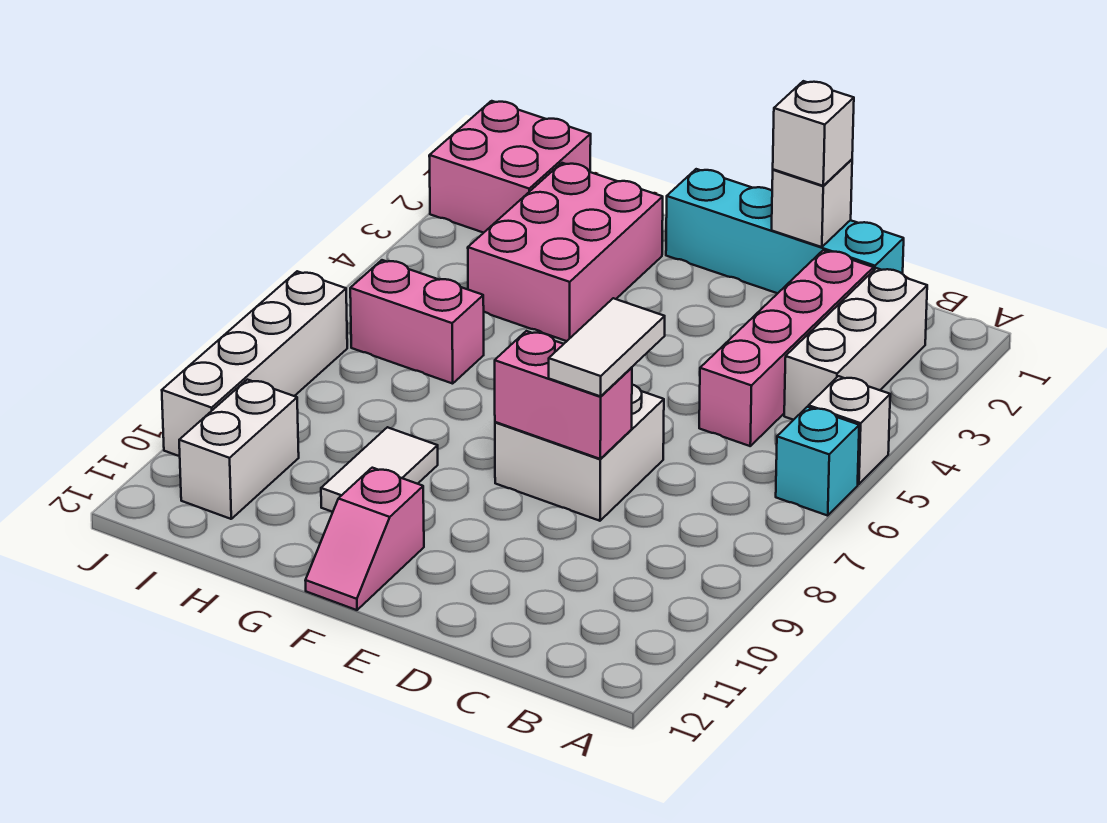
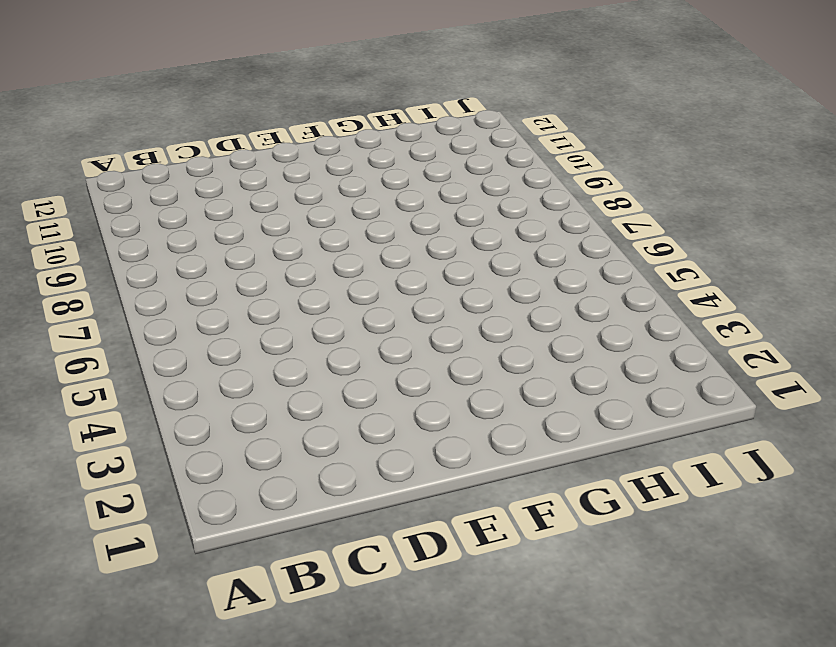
none -> white brick A5 level 1
none -> cyan brick A6 level 1
none -> white brick B2:B4 level 1

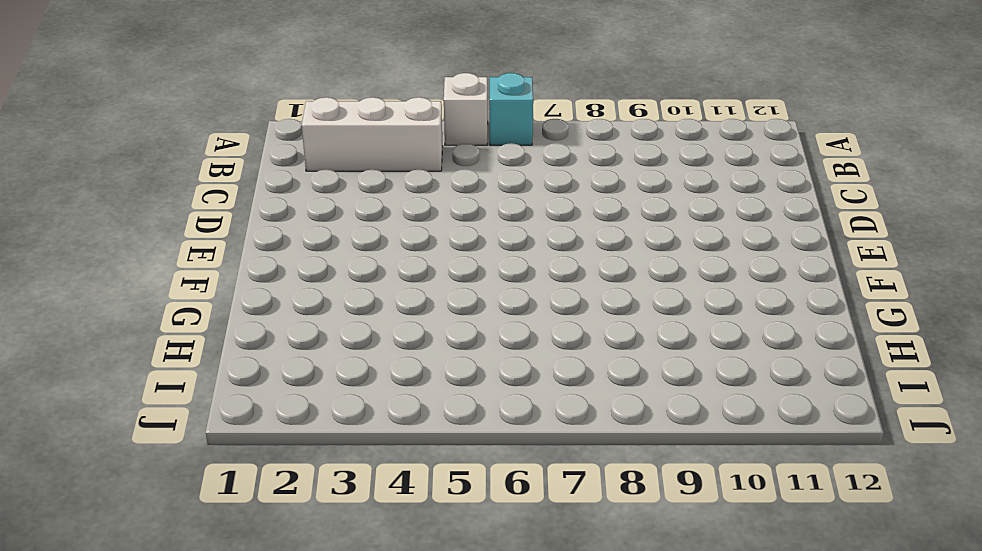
none -> cyan brick C1:F1 level 1
none -> pink brick C2:C5 level 1
none -> white brick D7:E8 level 1

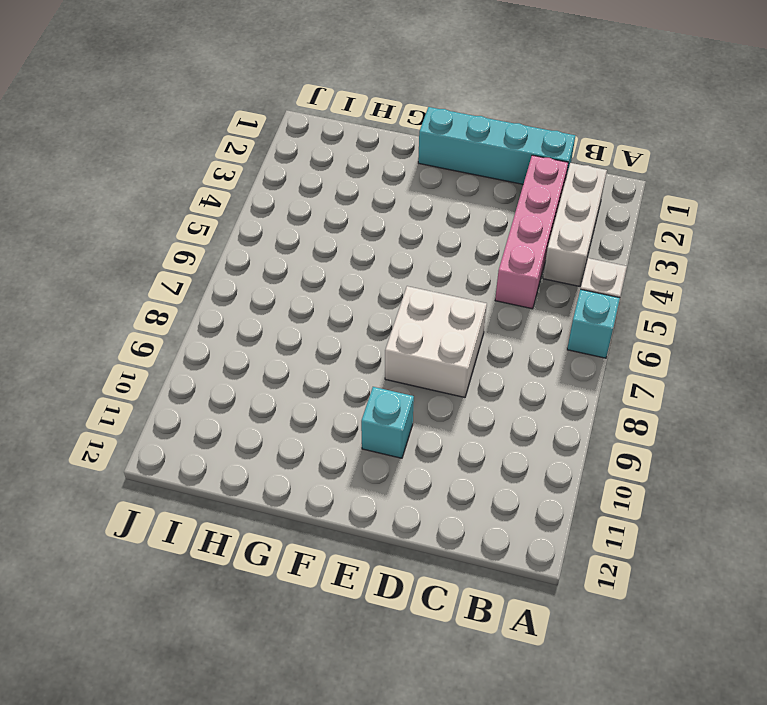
cyan brick E10 level 1 -> none
none -> pink slope F11:F12 level 1 top 11
none -> pink brick G2:H4 level 1
none -> white tile G9:G10 level 1

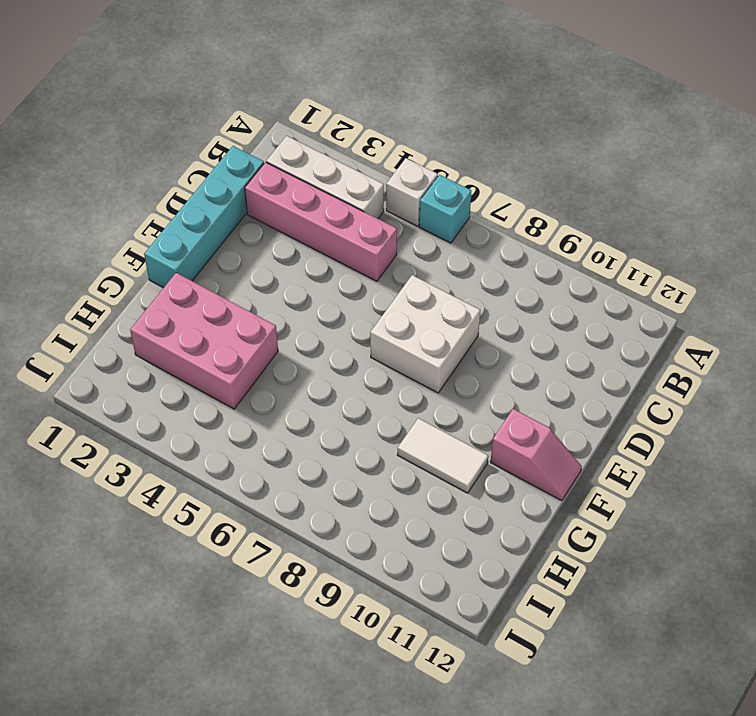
none -> pink brick H6:I6 level 1
none -> pink brick I1:J2 level 1
none -> white brick I10:I11 level 1

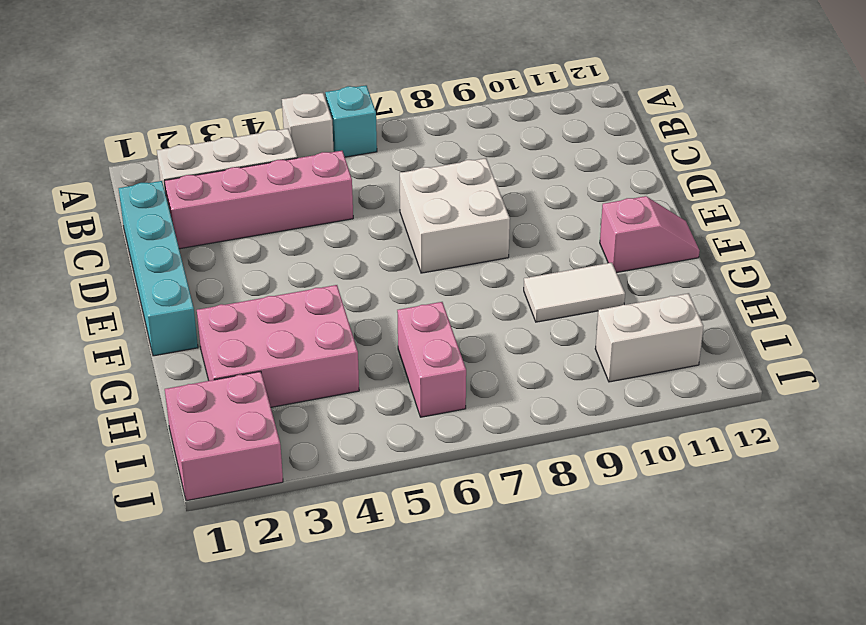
none -> white brick J7:J10 level 1
none -> white brick D1 level 2
none -> pink brick D8:E8 level 2

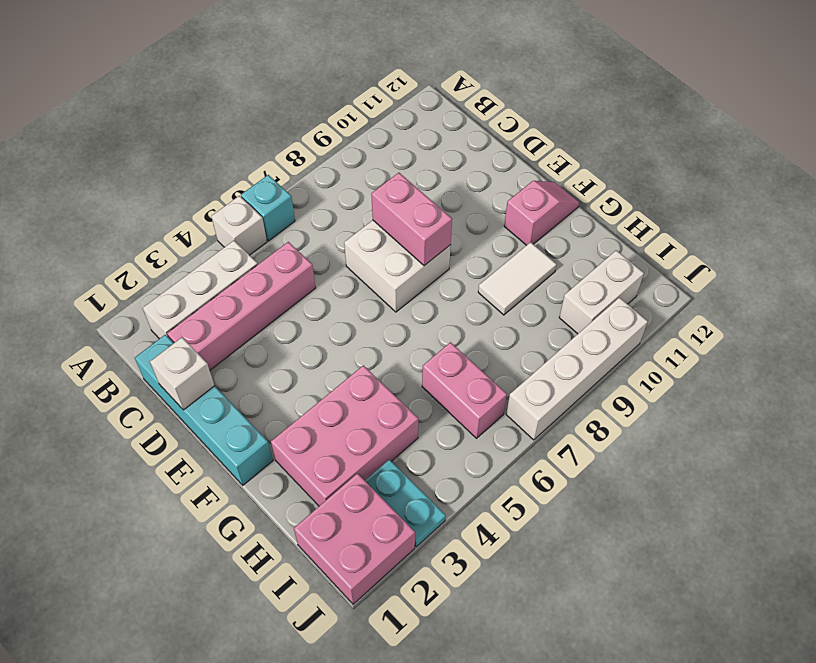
cyan plate I3:J3 level 1 -> none
none -> white brick D1 level 3
none -> white tile D7:D8 level 3

